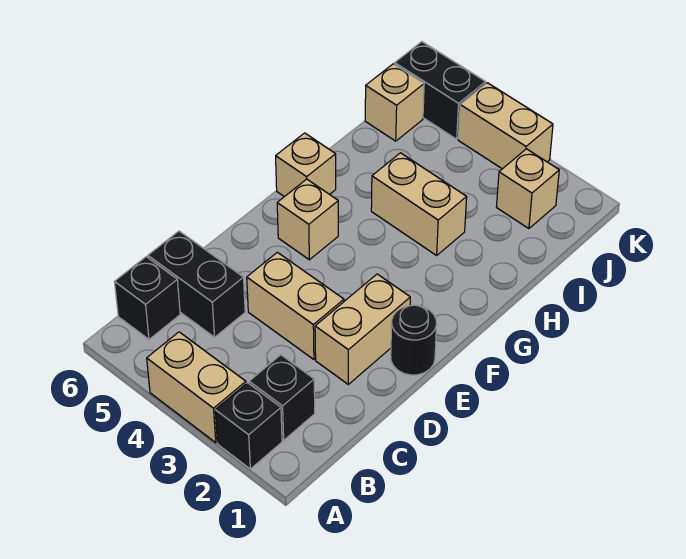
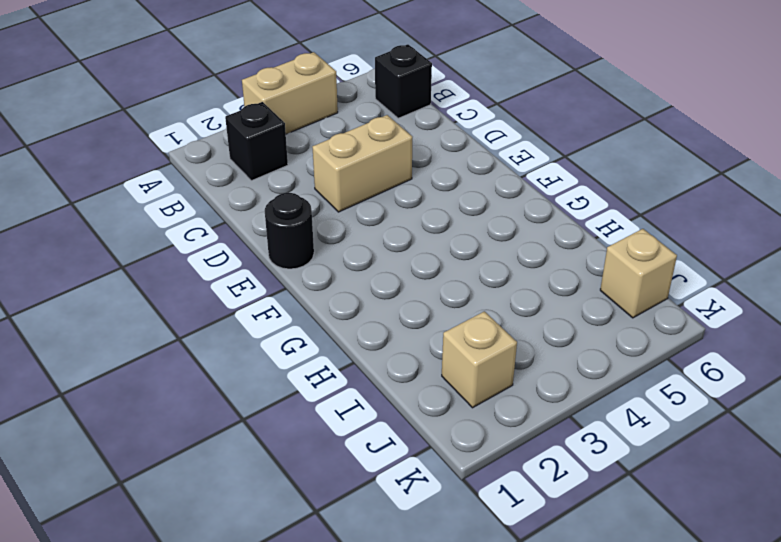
none -> black brick A2 level 1
none -> black brick C5:C6 level 1
none -> tan brick D2:E2 level 1

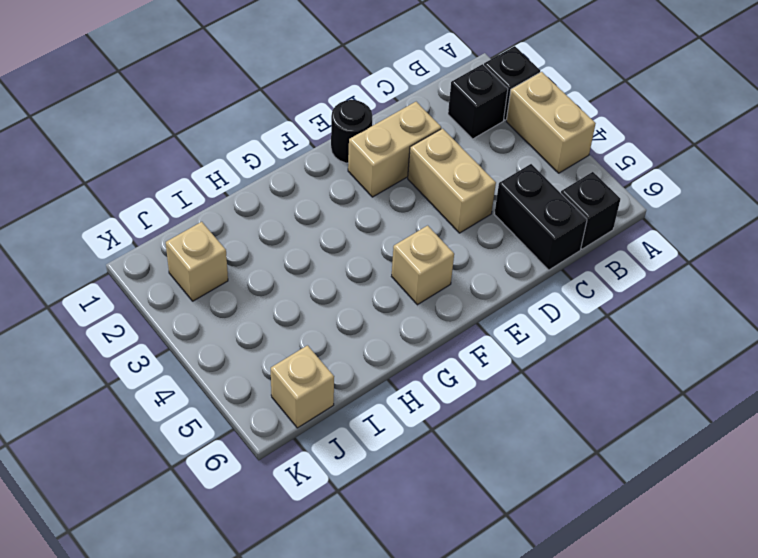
none -> tan brick G6 level 1
none -> tan brick H3:H4 level 1
none -> tan brick K3:K4 level 1

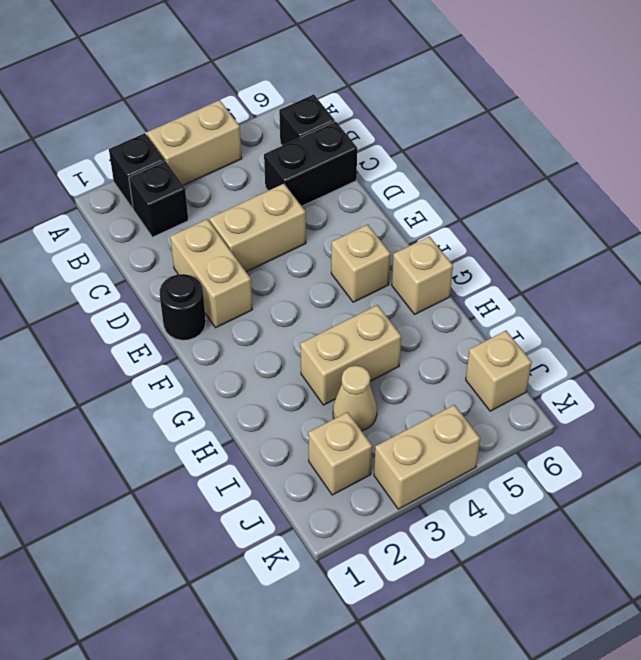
tan cone I3 level 1 -> none
none -> black brick K5:K6 level 1

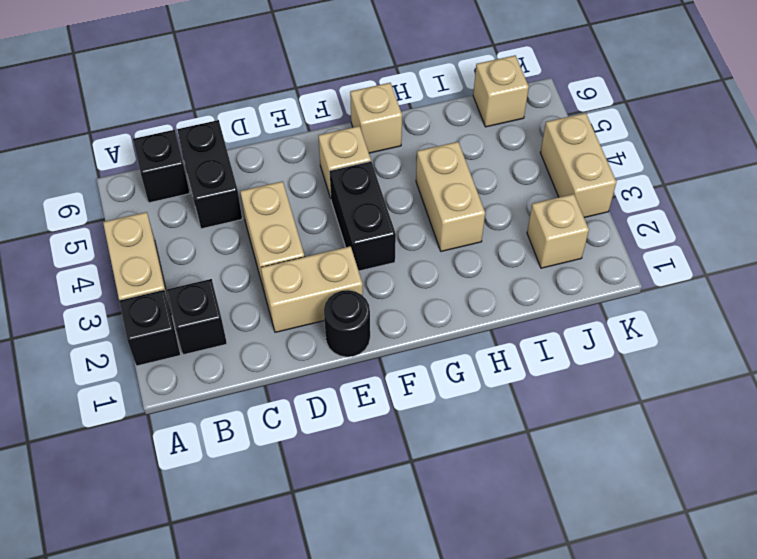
black brick F3:F4 level 1 -> black brick K5:K6 level 1

